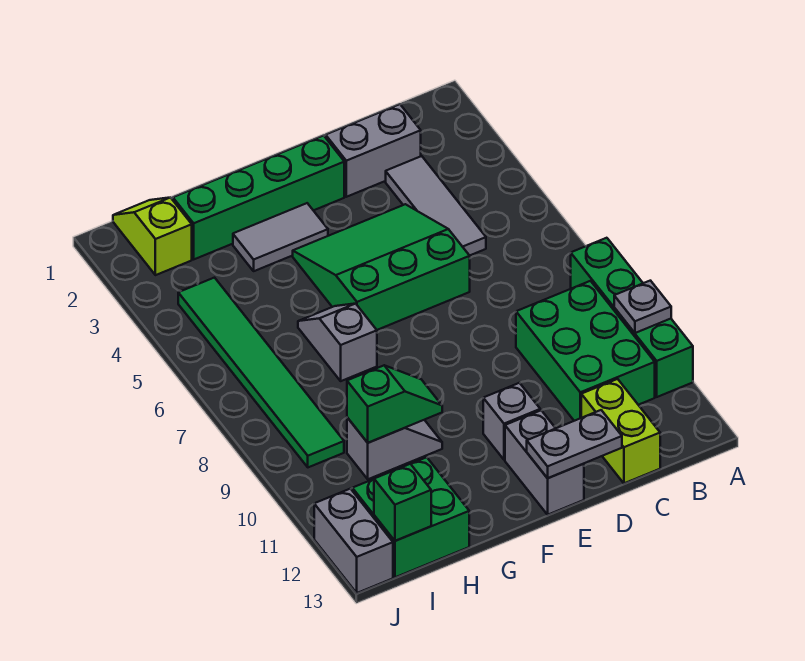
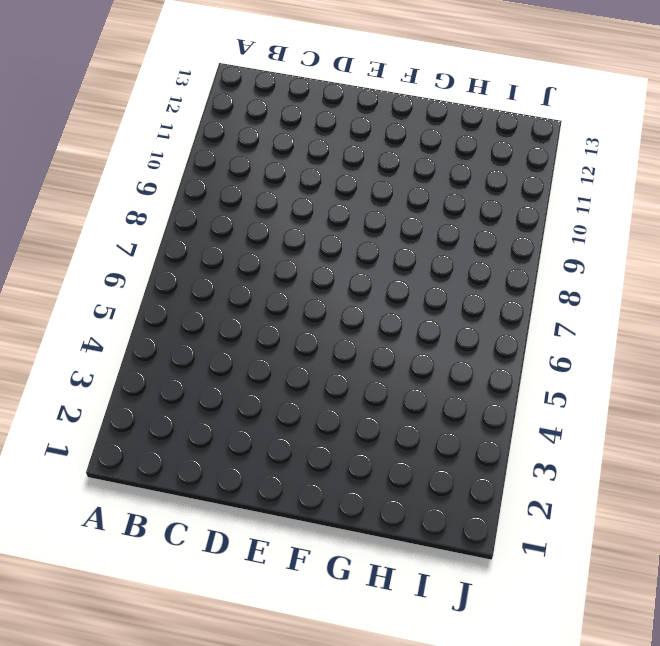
none -> green brick A8:A11 level 1
none -> green brick B9:C11 level 1
none -> grey brick C2:D2 level 1

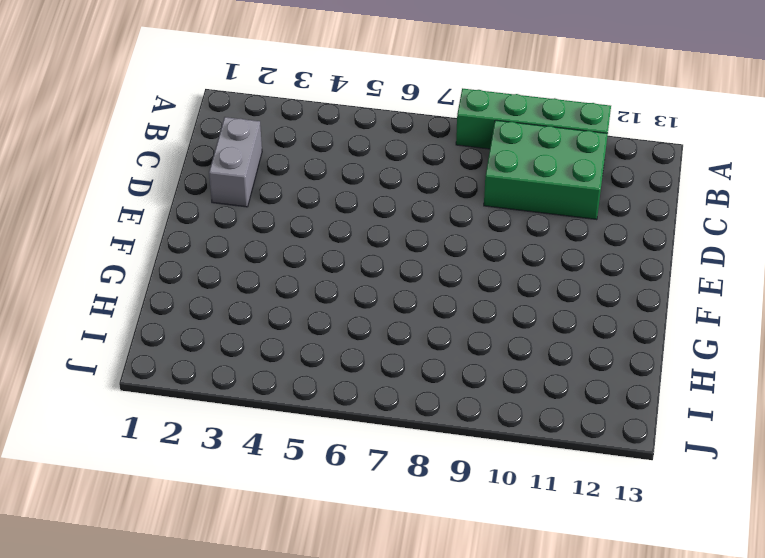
none -> grey tile C3:C5 level 1
none -> lime brick C12:C13 level 1
none -> green slope D4:F6 level 1 top 6

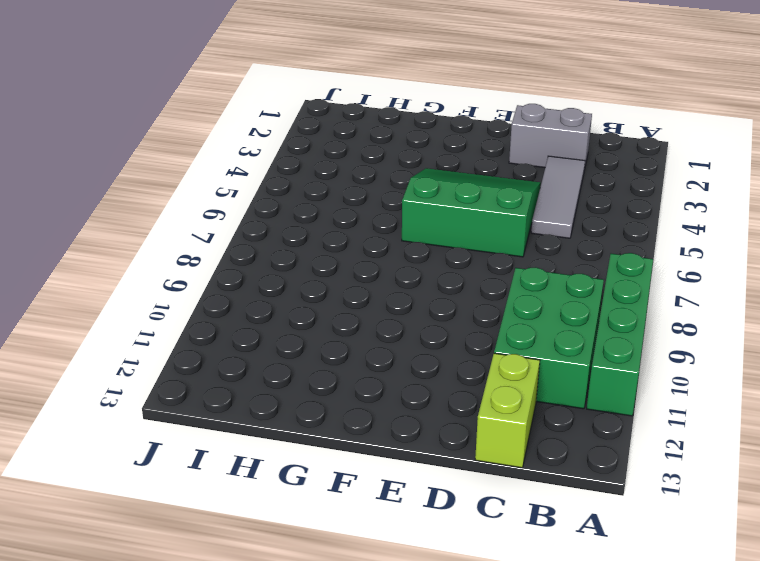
none -> green brick E2:H2 level 1
none -> grey brick E11 level 1
none -> grey brick E12:E13 level 1

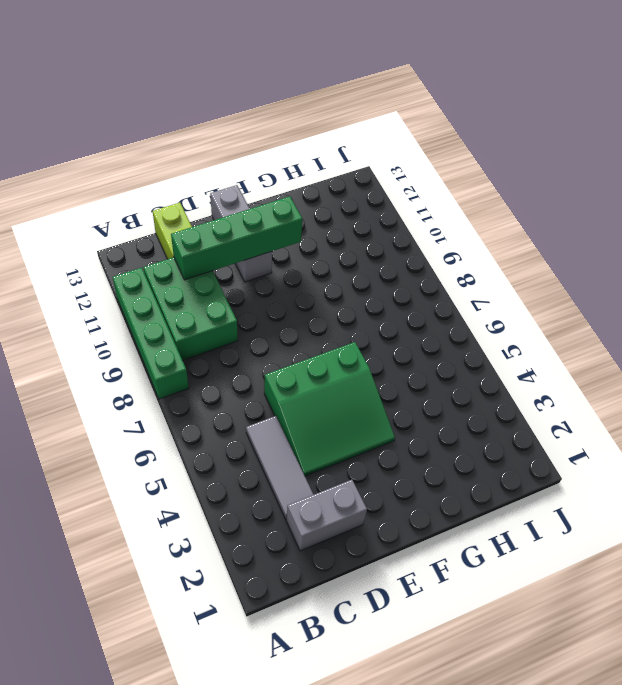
green brick C11:F11 level 2 -> green brick E2:H2 level 1
none -> grey tile F3:G3 level 1
none -> grey slope G6:G7 level 1 top 7
none -> grey slope G10:H10 level 1 top H

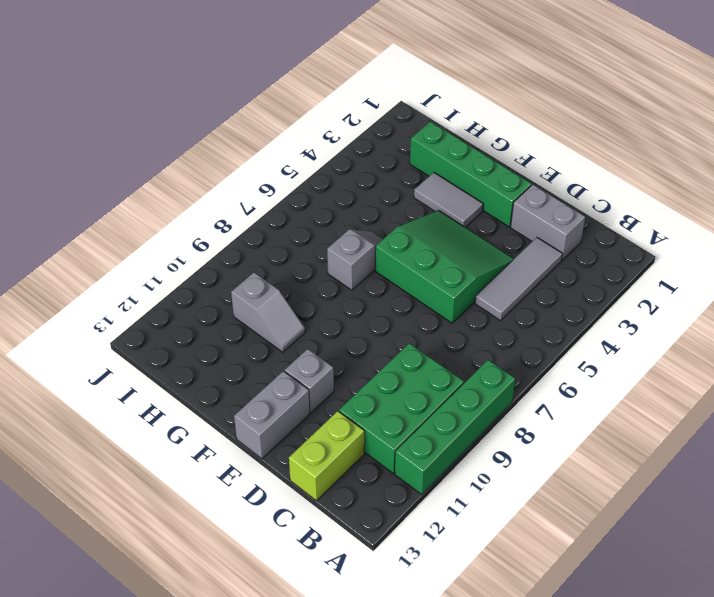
none -> green brick H12:I13 level 1
none -> lime slope I1:I2 level 1 top 2
none -> green tile I4:I9 level 1

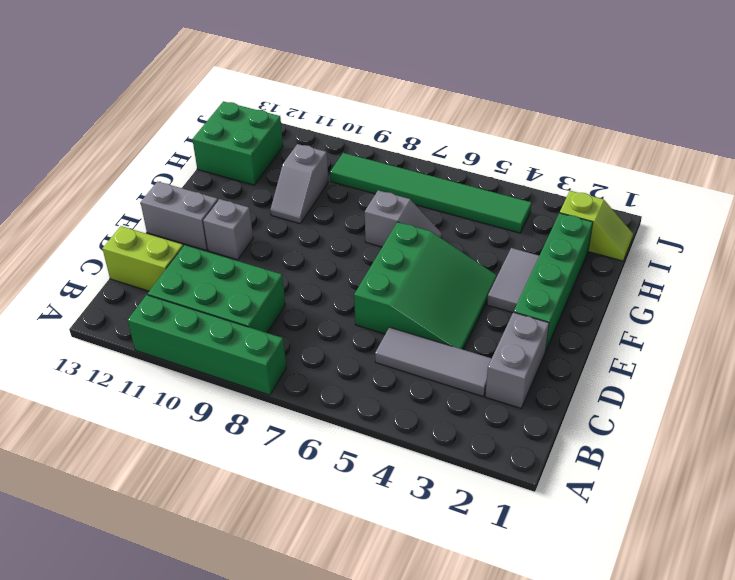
none -> grey brick J12:J13 level 1
none -> grey plate A10 level 2
none -> grey plate D13:E13 level 2

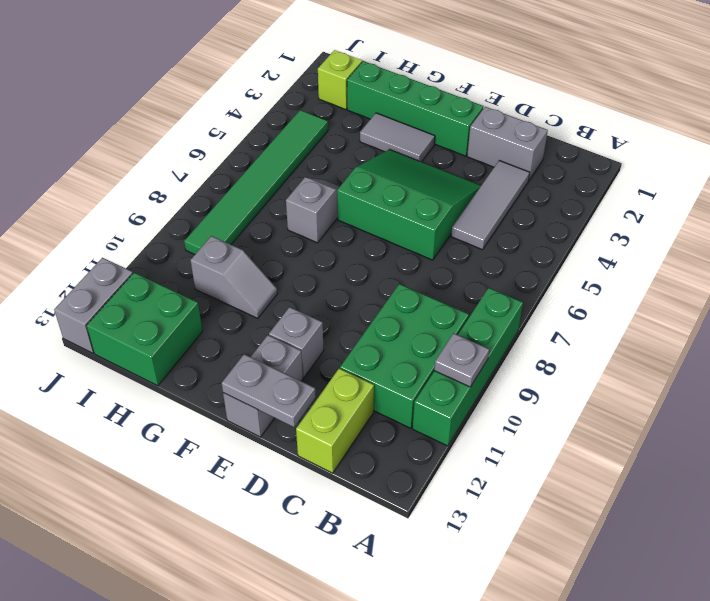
none -> green slope G10:H10 level 2 top H
none -> green brick I13 level 2

